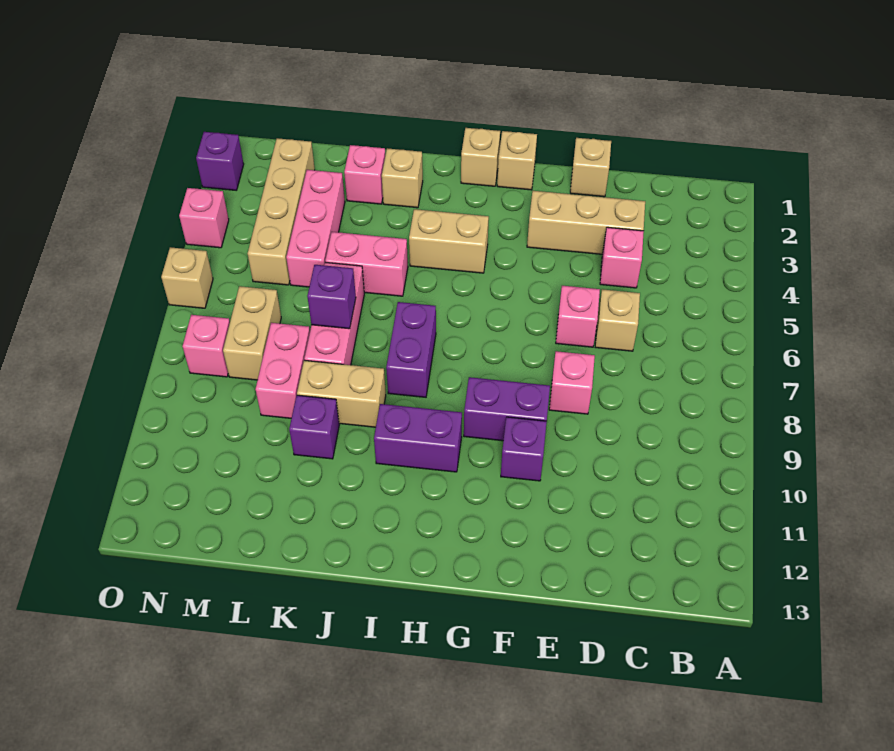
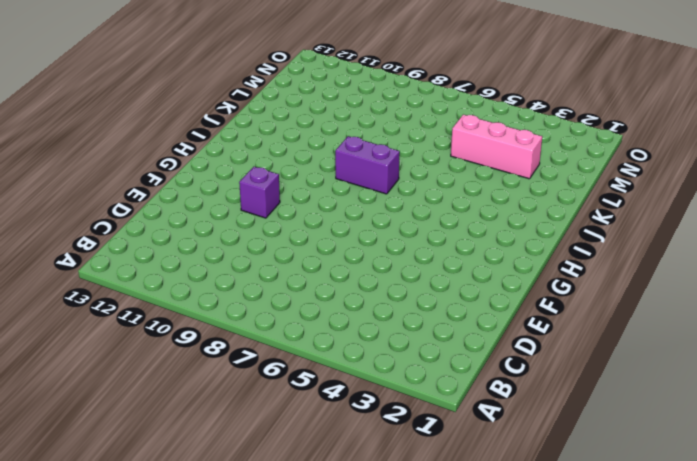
none -> tan brick D3:F3 level 1
none -> pink brick D4 level 1
none -> tan brick D6 level 1

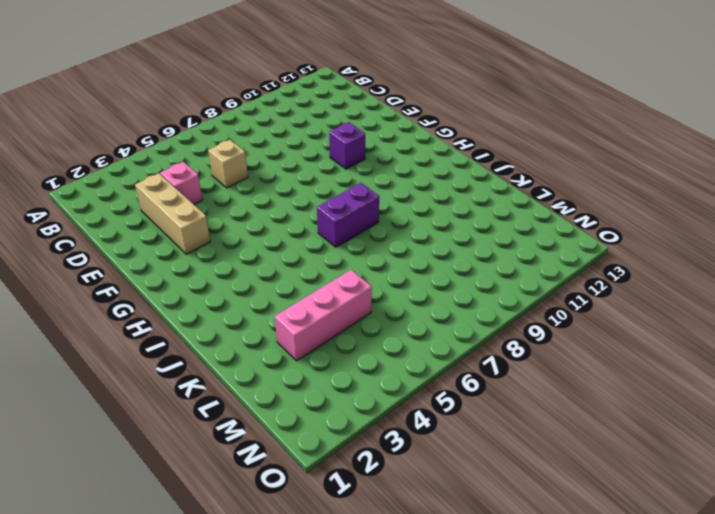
none -> tan brick E1 level 1
none -> pink brick E6 level 1
none -> pink brick E8 level 1

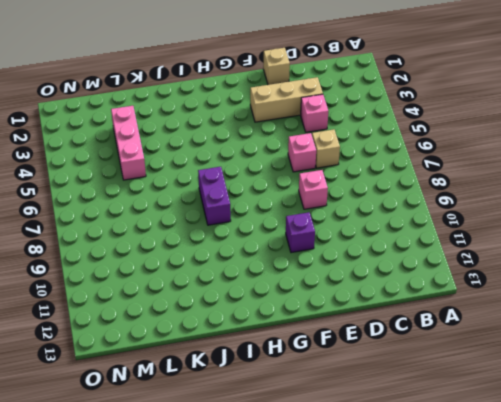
none -> purple brick F9:G9 level 1
none -> tan brick G1 level 1
none -> tan brick H1 level 1

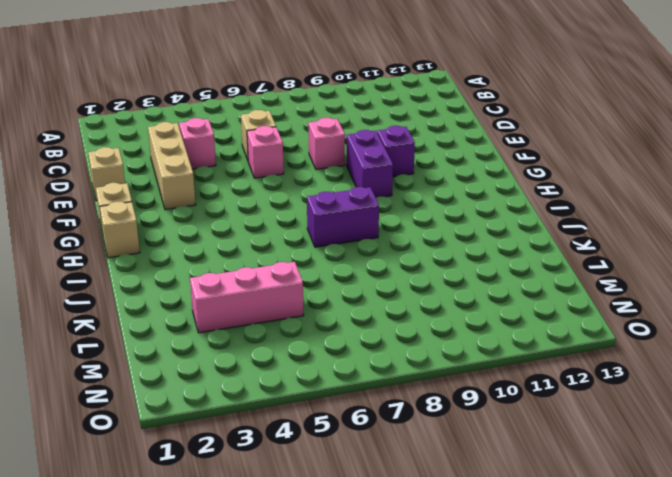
none -> tan brick H4:I4 level 1
none -> purple brick H10:I10 level 1
none -> tan brick J2 level 1

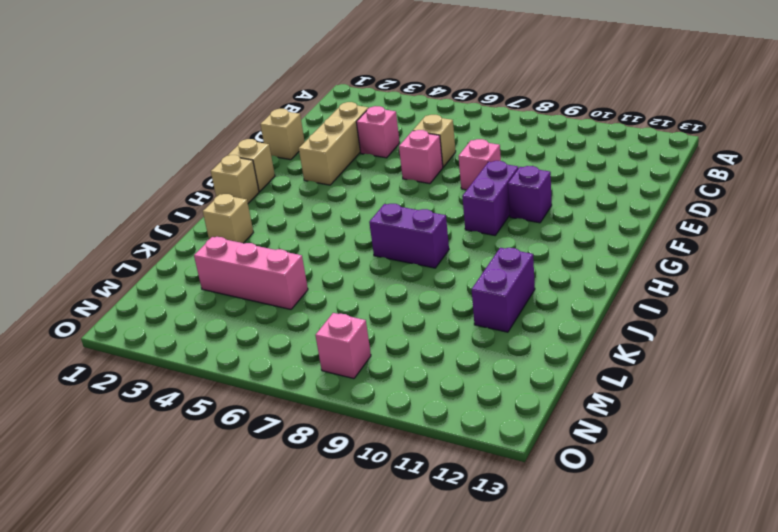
purple brick J11:K11 level 1 -> purple brick H10:I10 level 1
none -> tan brick H4:I4 level 1
none -> pink brick J5:K5 level 1
none -> tan brick J9:K9 level 1

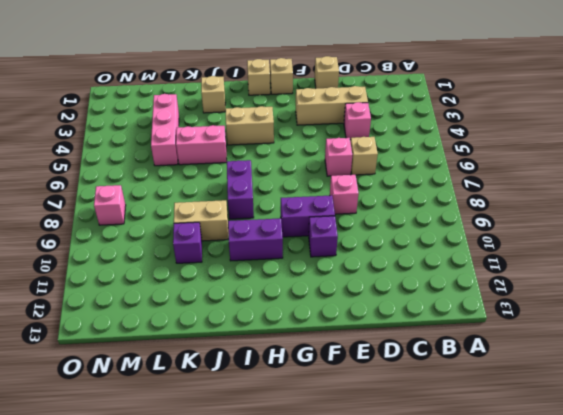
none -> pink brick K2 level 1
none -> pink brick K6:K8 level 1
none -> pink brick L8:L9 level 1

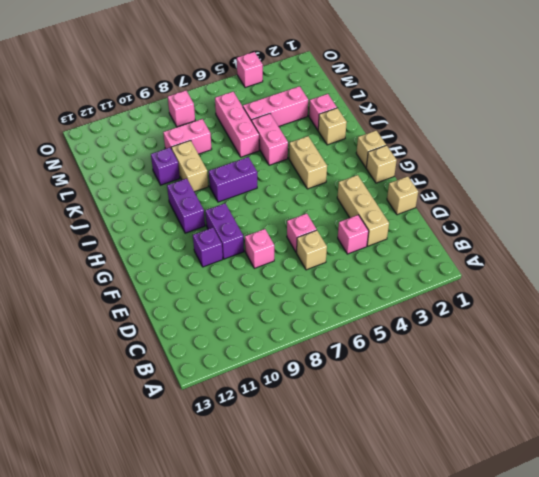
pink brick K6:M6 level 1 -> pink brick K6:K8 level 1
none -> tan brick M2:M5 level 1
none -> tan brick M7:M8 level 1
none -> purple brick O2 level 1

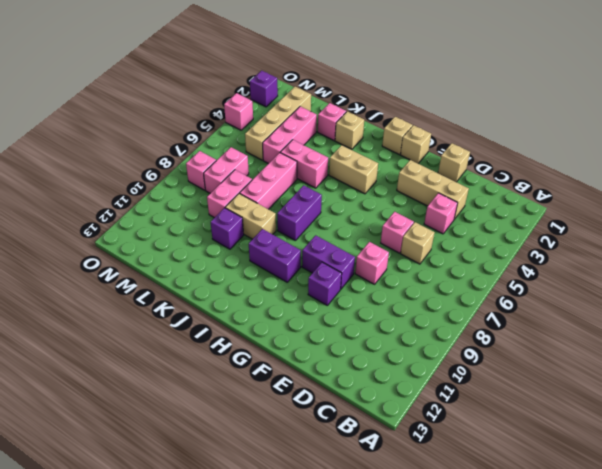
pink brick M7:M8 level 1 -> tan brick M7:M8 level 1
none -> tan brick O6 level 1
none -> purple brick K7 level 2

